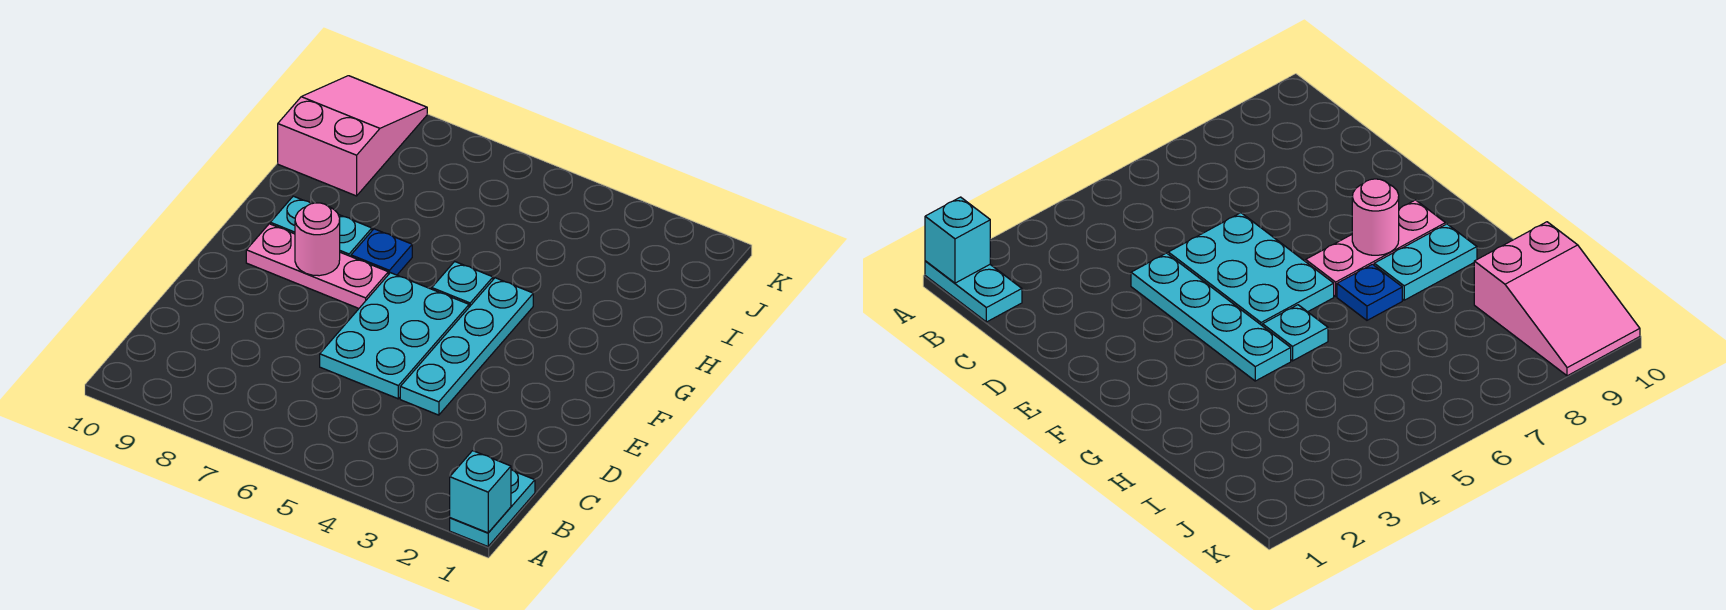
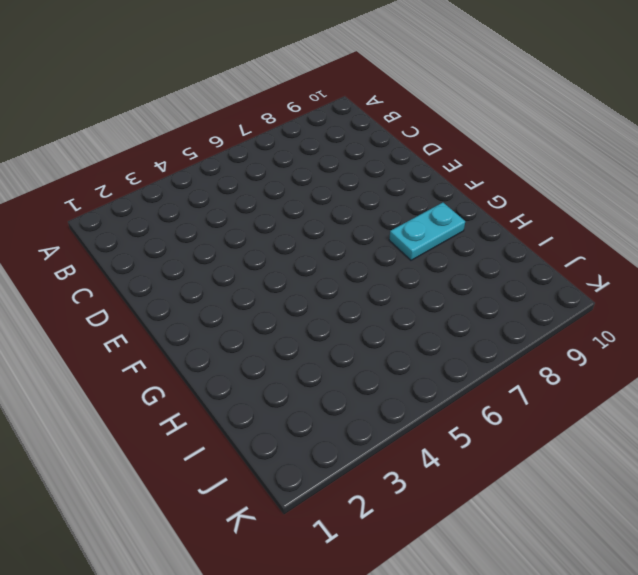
none -> cyan plate A1:B1 level 1
none -> cyan plate D4:G4 level 1

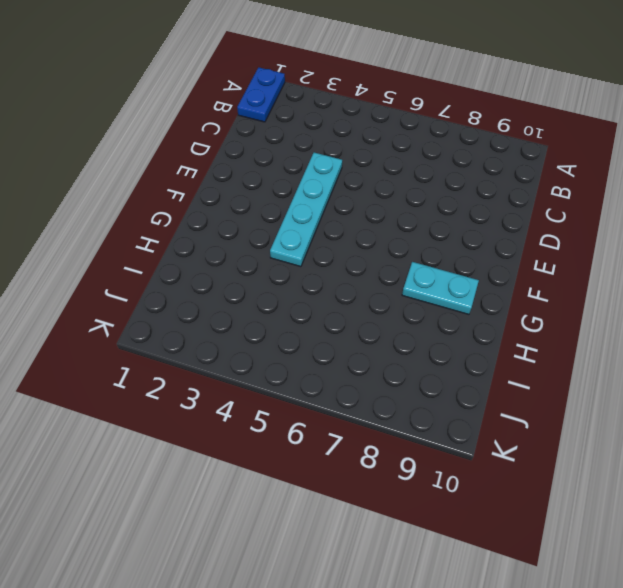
blue plate A1:B1 level 1 -> cyan plate A1:B1 level 1
none -> cyan plate D5:F6 level 1
none -> pink plate F7:F9 level 1

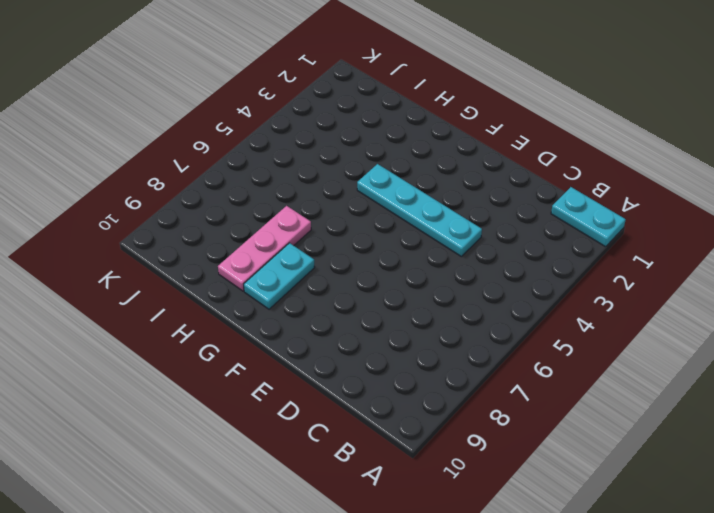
pink plate H7:H9 level 1 -> pink plate F7:F9 level 1
none -> cyan plate D5:F6 level 1
none -> cyan plate G5 level 1

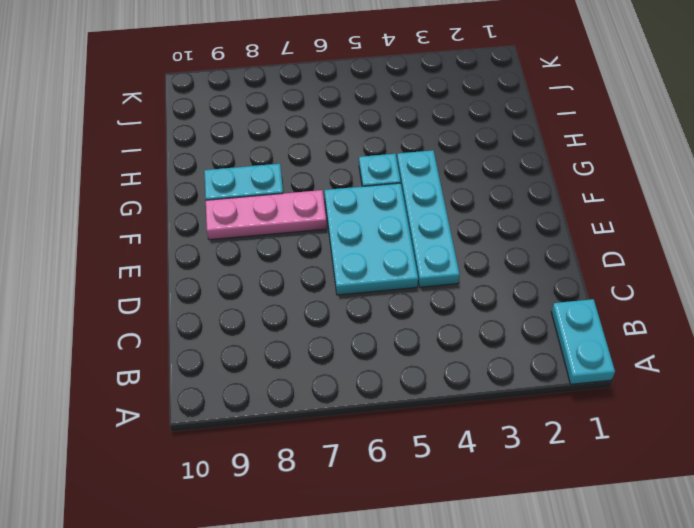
none -> blue plate G7 level 1
none -> pink slope I9:K10 level 1 top I

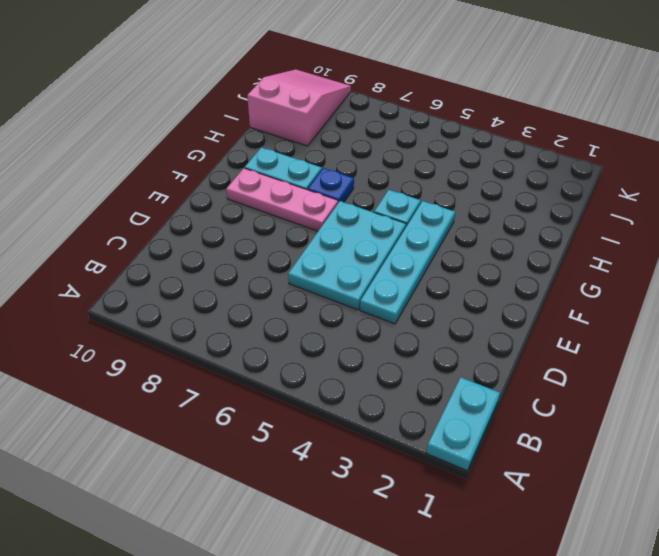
none -> cyan brick A1 level 2
none -> pink round brick F8 level 2

